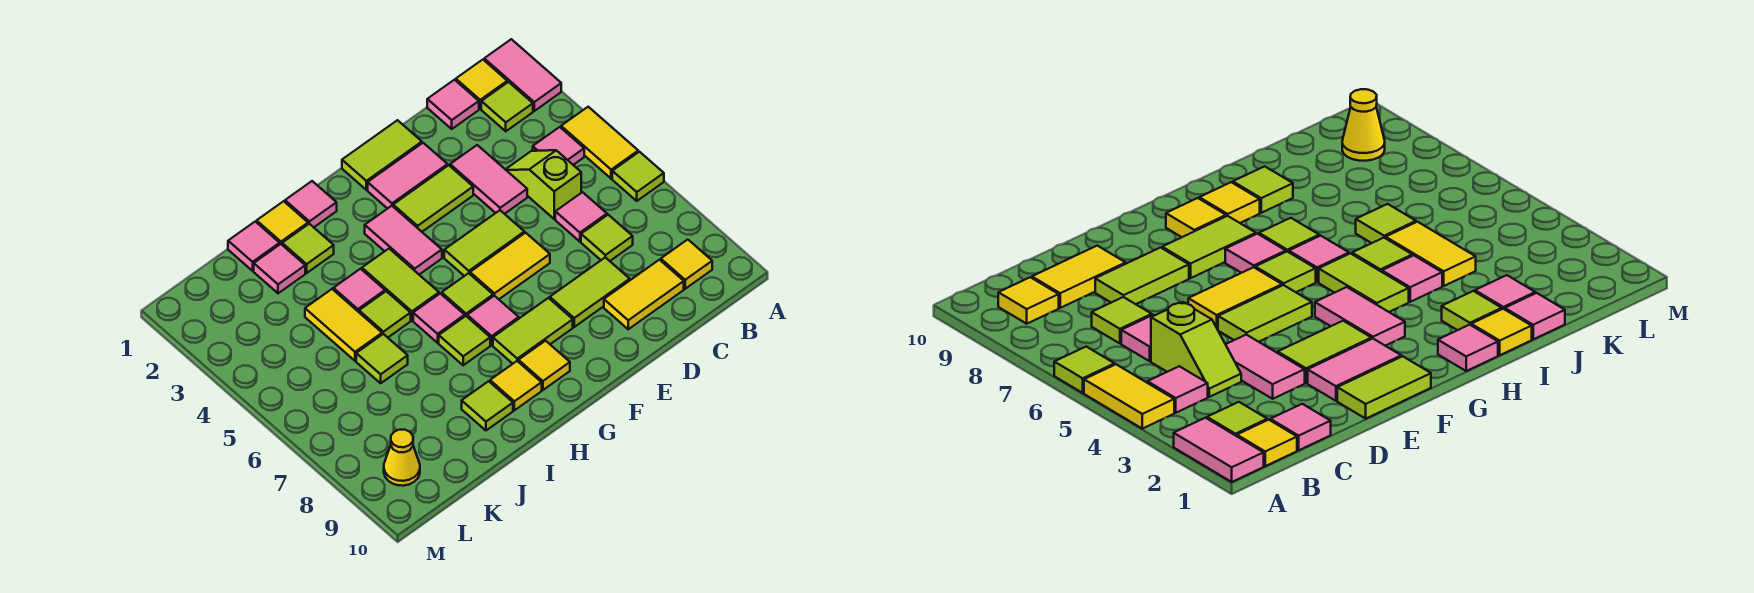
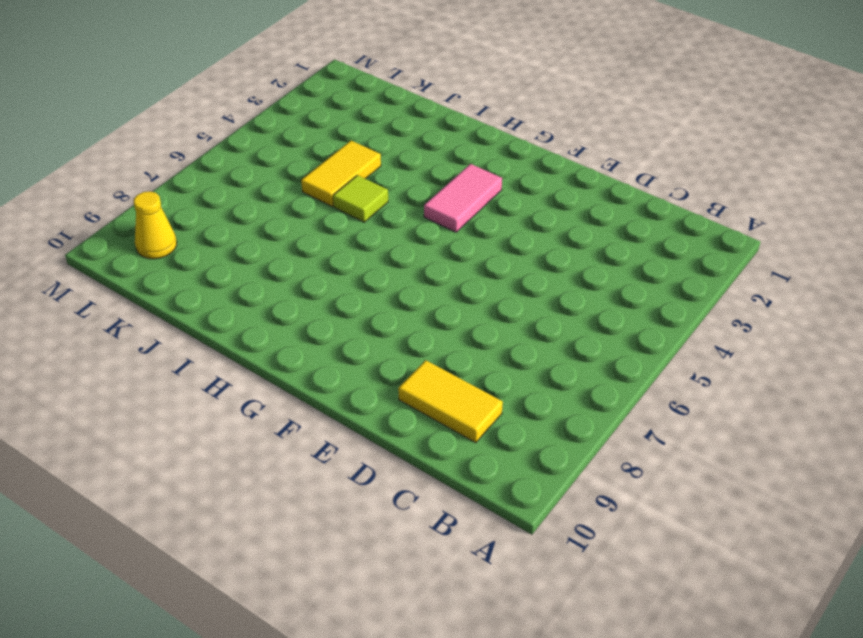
none -> pink tile A1:A2 level 1
none -> yellow tile A4:A5 level 1
none -> lime tile A6 level 1
none -> yellow tile B1 level 1

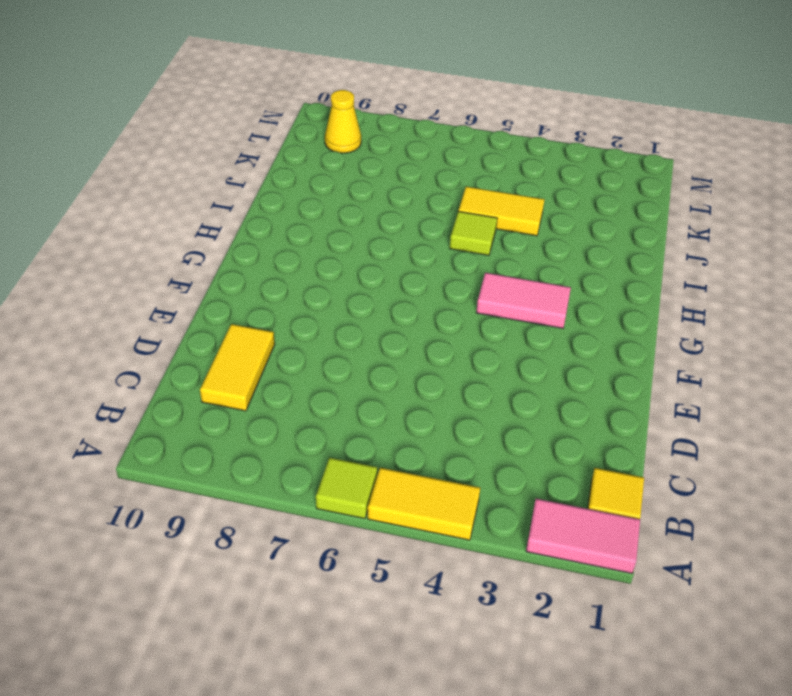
none -> lime tile B2 level 1
none -> pink tile B4 level 1
none -> yellow tile B9 level 1
none -> pink tile C1 level 1

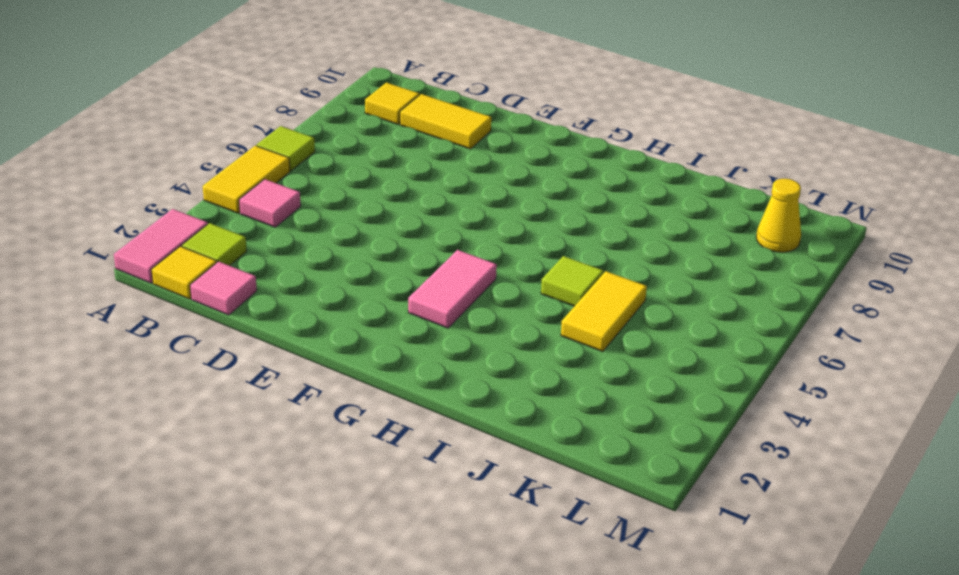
none -> lime slope C4:C5 level 1 top 5
none -> pink tile C6 level 1
none -> lime tile C7 level 1
none -> pink tile D3:D4 level 1

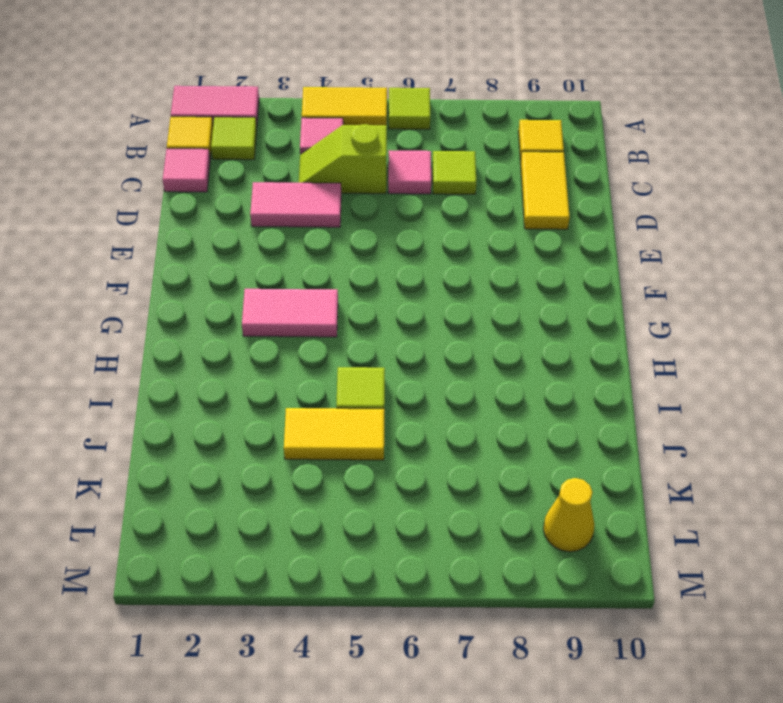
none -> lime tile D8:E8 level 1
none -> lime tile E1:F1 level 1
none -> pink tile E2:F2 level 1
none -> lime tile E3:F3 level 1

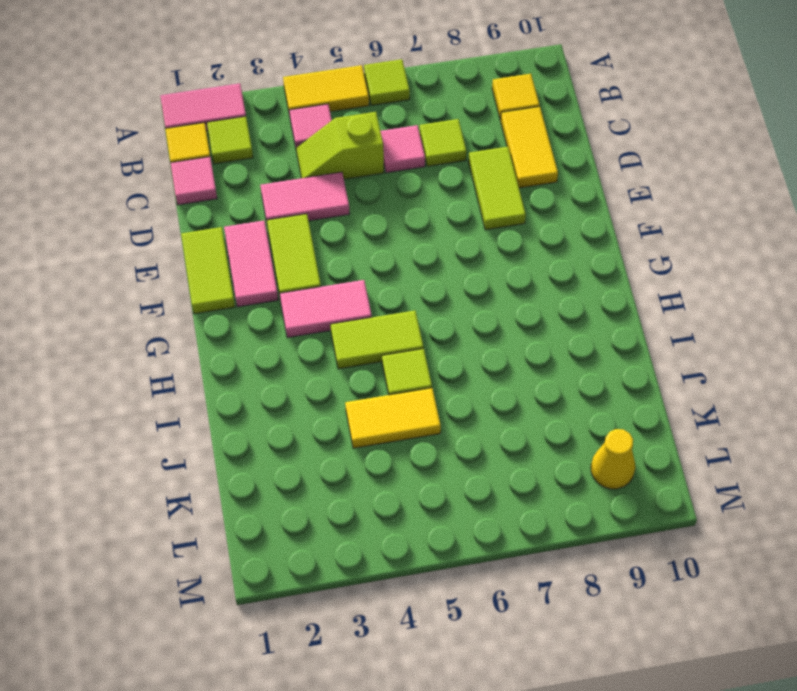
none -> lime tile E5:F5 level 1
none -> yellow tile E6:F6 level 1
none -> lime tile F8:G8 level 1
none -> lime tile G6 level 1

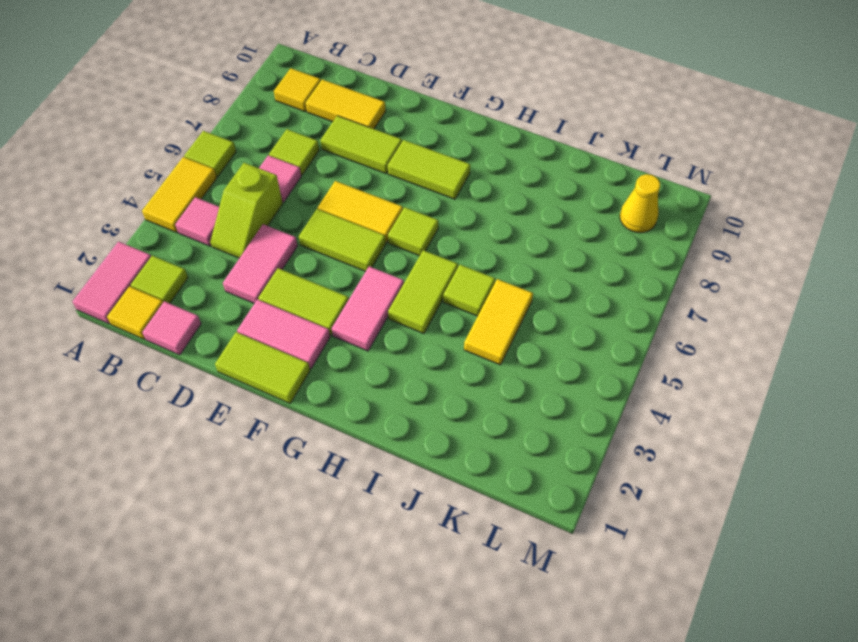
none -> pink tile G7 level 1
none -> yellow tile G9 level 1
none -> pink tile H1 level 1
none -> pink tile H6 level 1

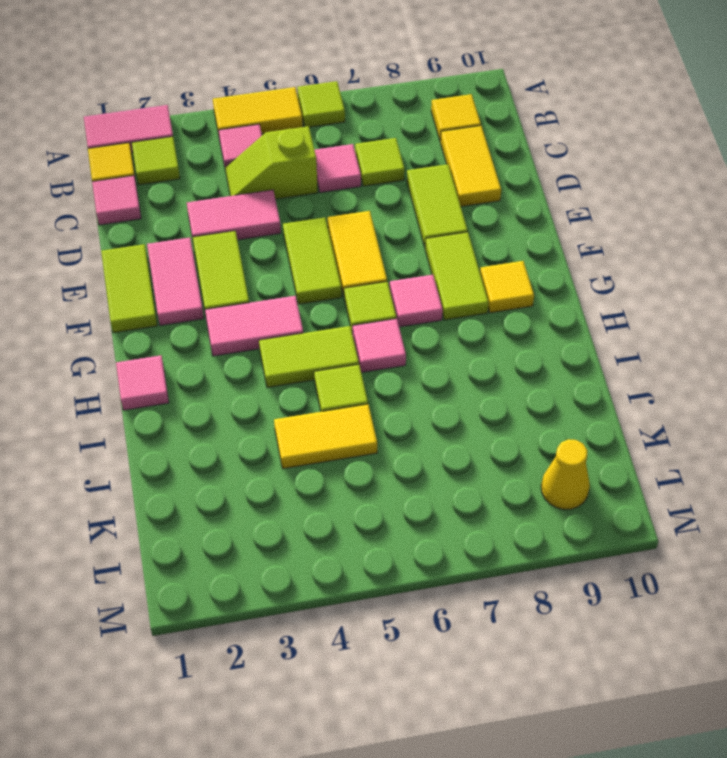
none -> lime tile H7 level 1
none -> yellow tile H9 level 1
none -> yellow tile I1 level 1
none -> lime tile I2 level 1

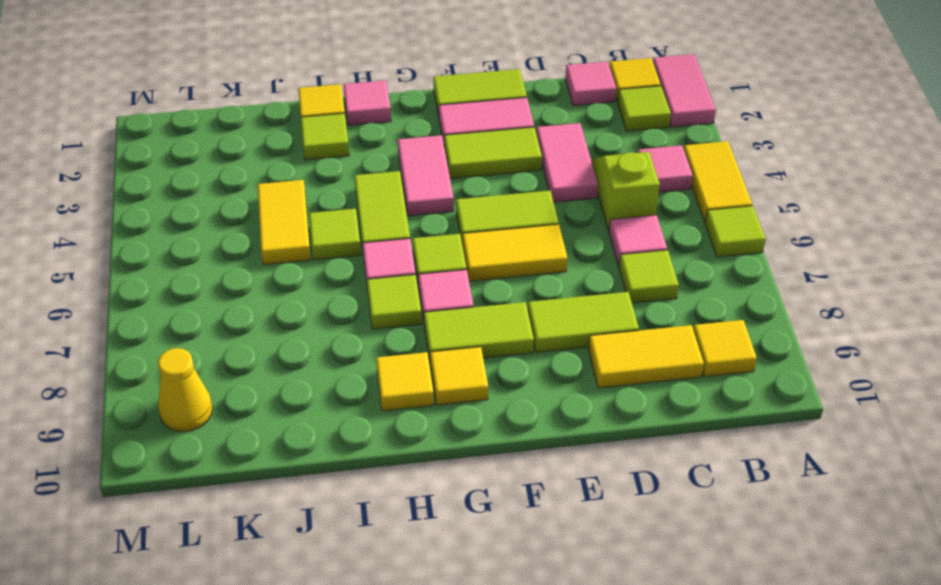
none -> pink tile I4 level 1
none -> lime tile I9 level 1
none -> pink tile J1 level 1
none -> pink tile J2 level 1

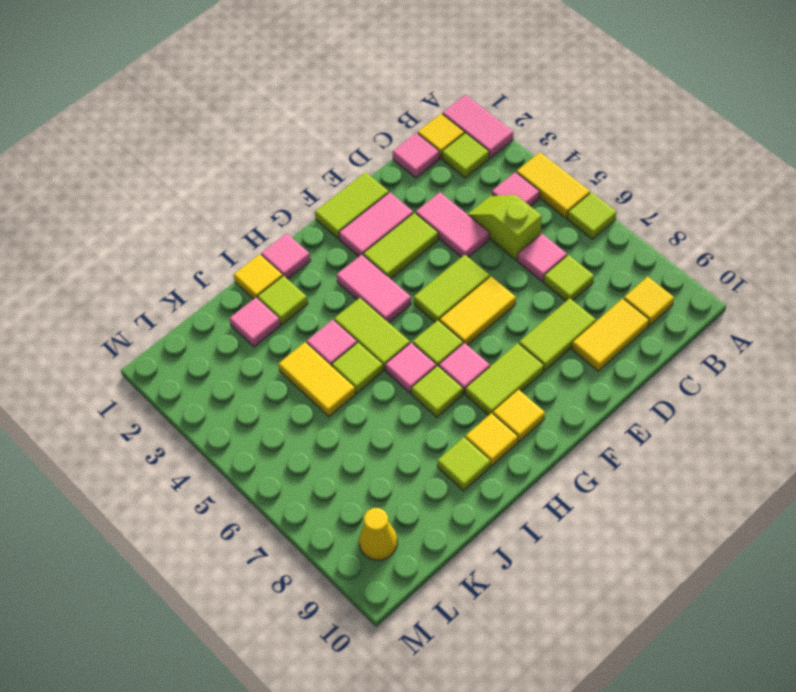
none -> pink tile J1 level 1
none -> lime tile J6 level 1

